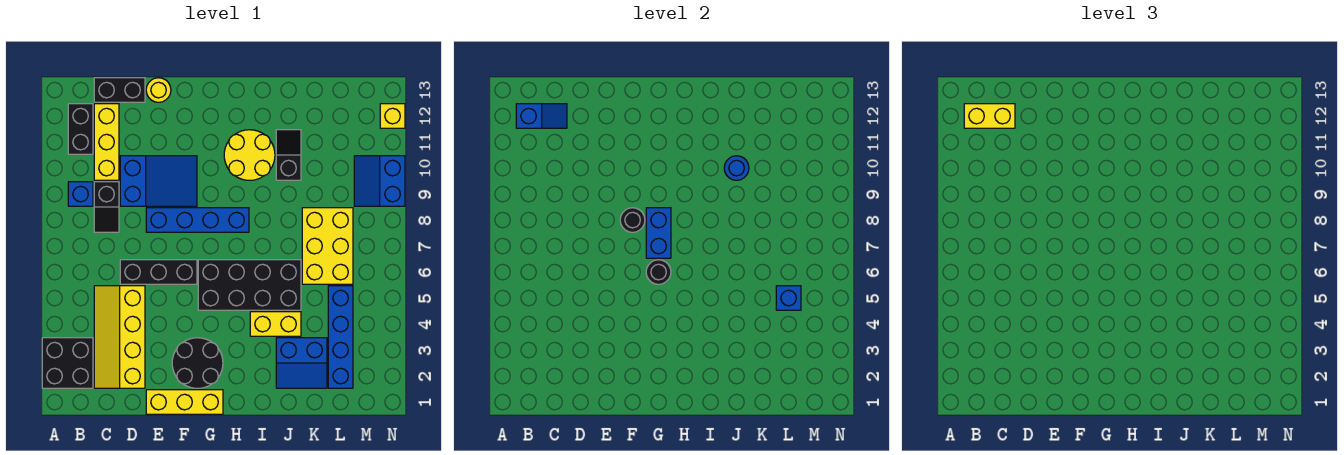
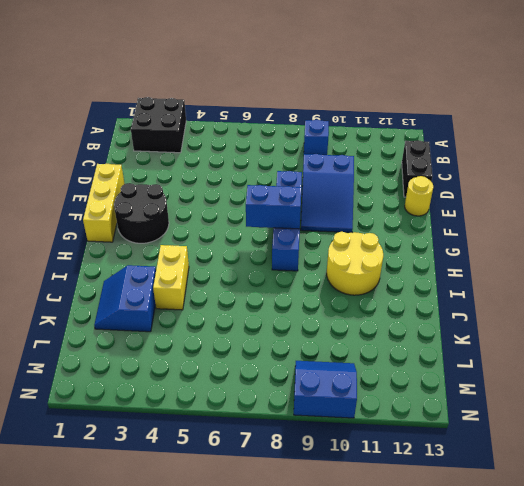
none -> black brick B11:B12 level 1
none -> yellow slope C2:D5 level 1 top D
none -> black slope C8:C9 level 1 top 9

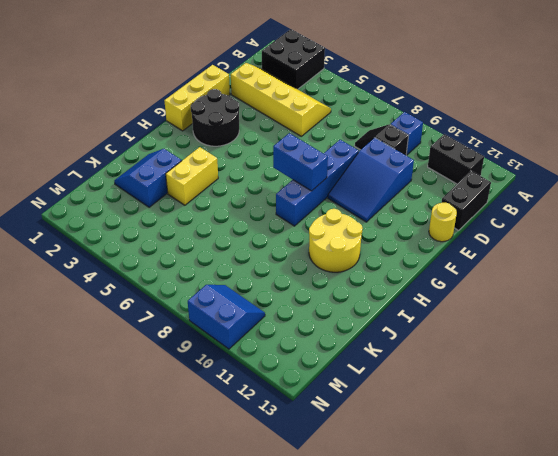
none -> yellow brick C10:C12 level 1
none -> black brick D6:F6 level 1
none -> black brick G5:J6 level 1

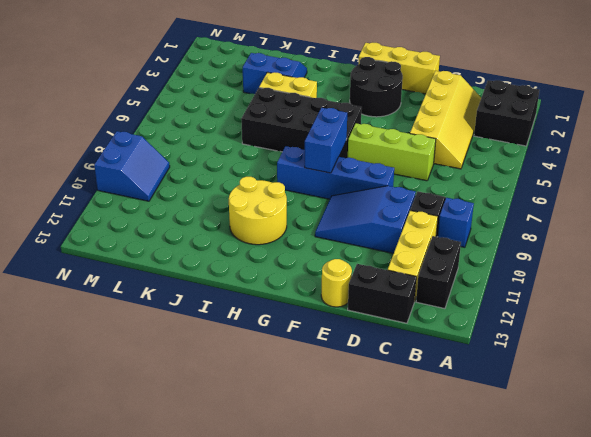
lime brick D6:F6 level 1 -> black brick D6:F6 level 1
none -> black slope J10:J11 level 1 top 10
none -> yellow brick K6:L8 level 1
none -> blue brick L2:L5 level 1

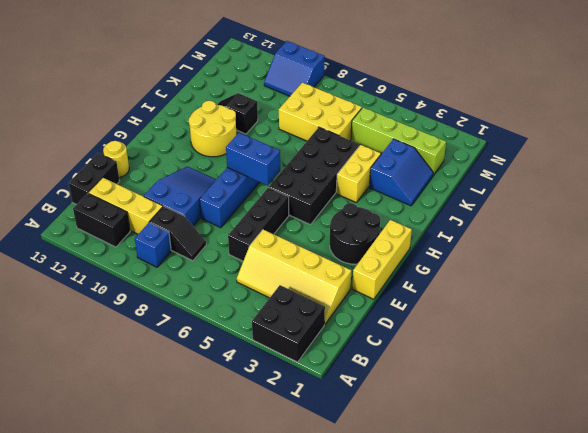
lime brick L2:L5 level 1 -> blue brick L2:L5 level 1
none -> yellow brick N12 level 1
none -> blue slope B12:C12 level 2 top B
none -> black round brick F8 level 2

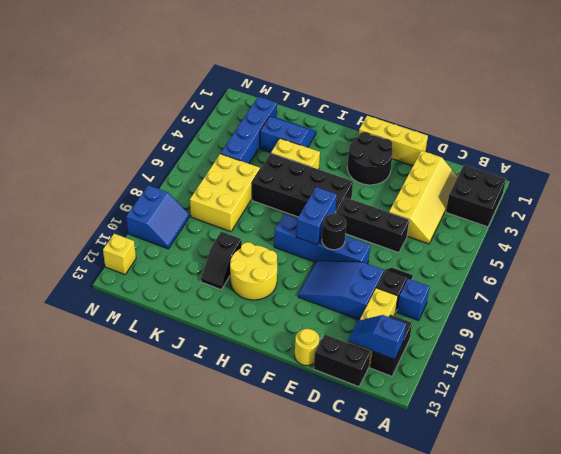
none -> black round brick G6 level 2
none -> blue round brick J10 level 2
none -> blue brick L5 level 2

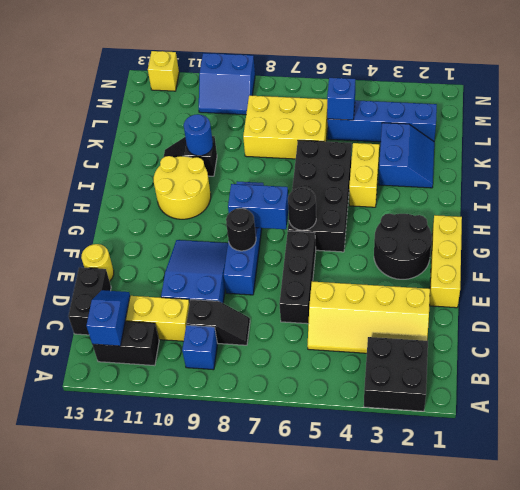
none -> yellow brick B12:C12 level 3

